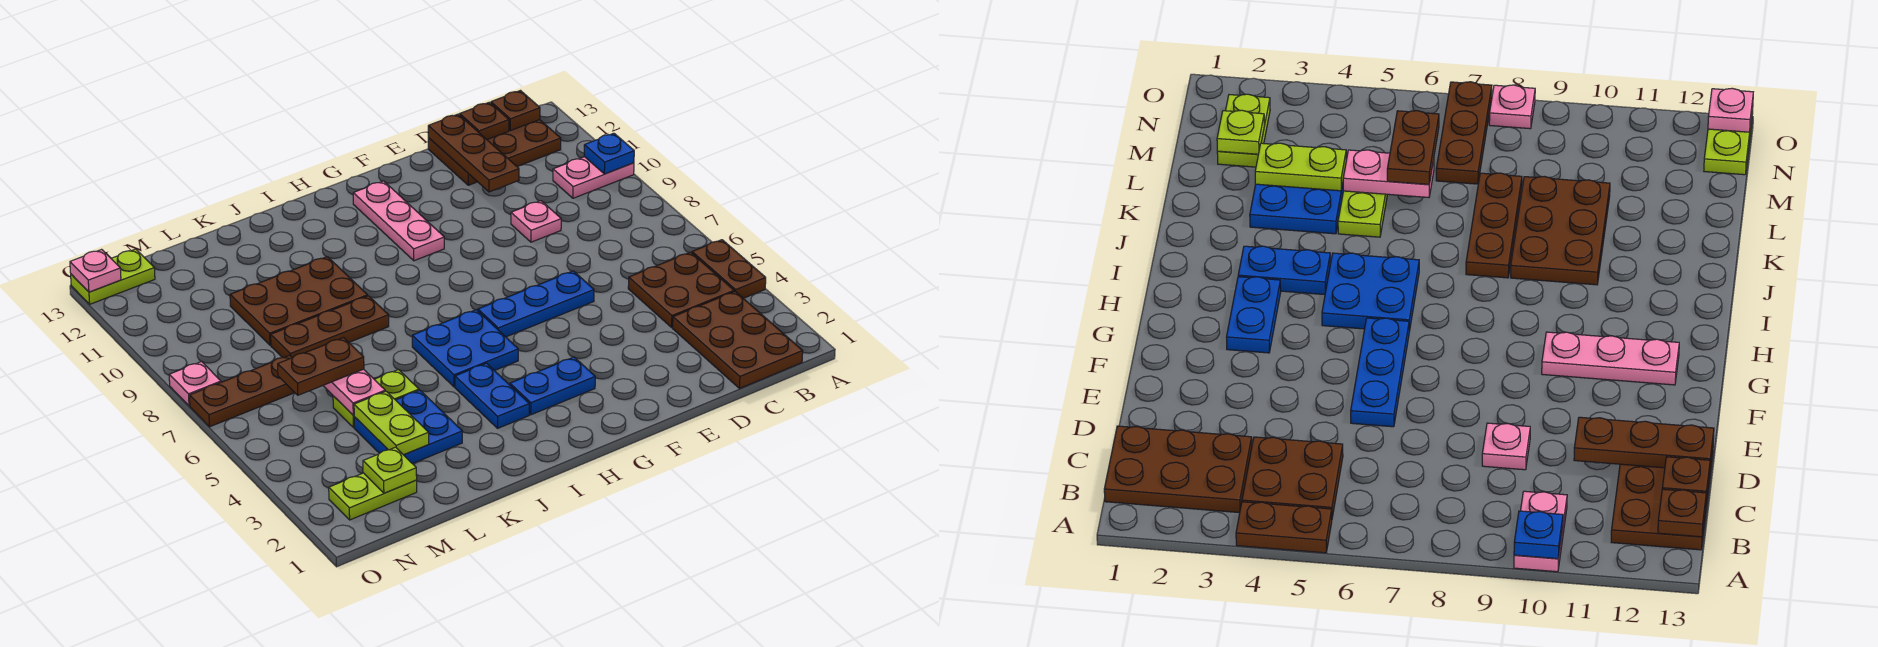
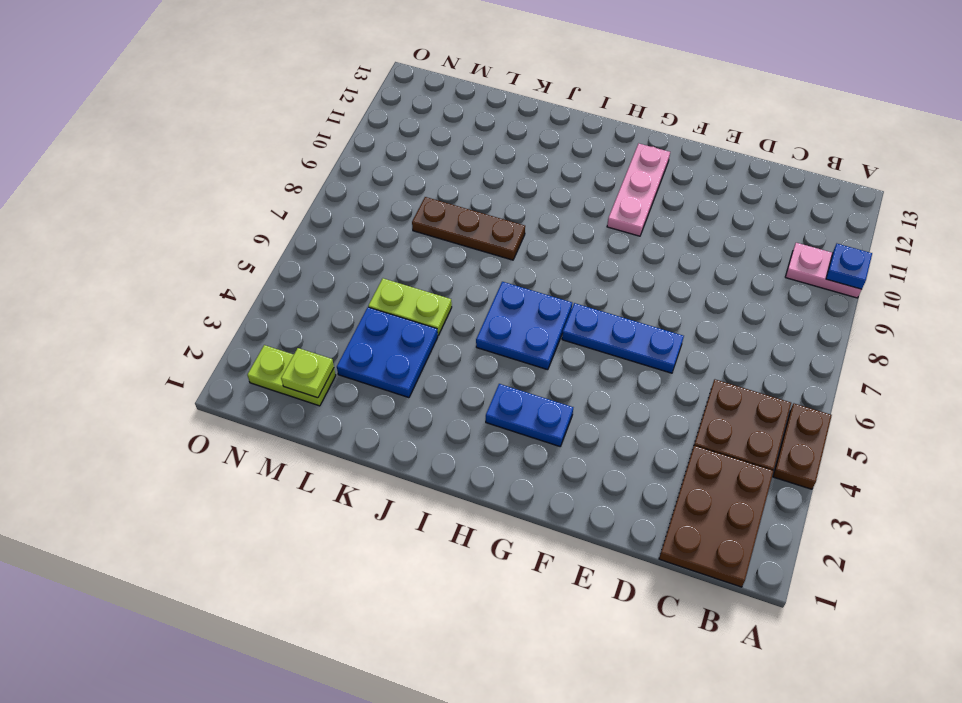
none -> brown plate B12:D13 level 1
none -> pink plate D9 level 1
none -> blue plate I3:I4 level 1

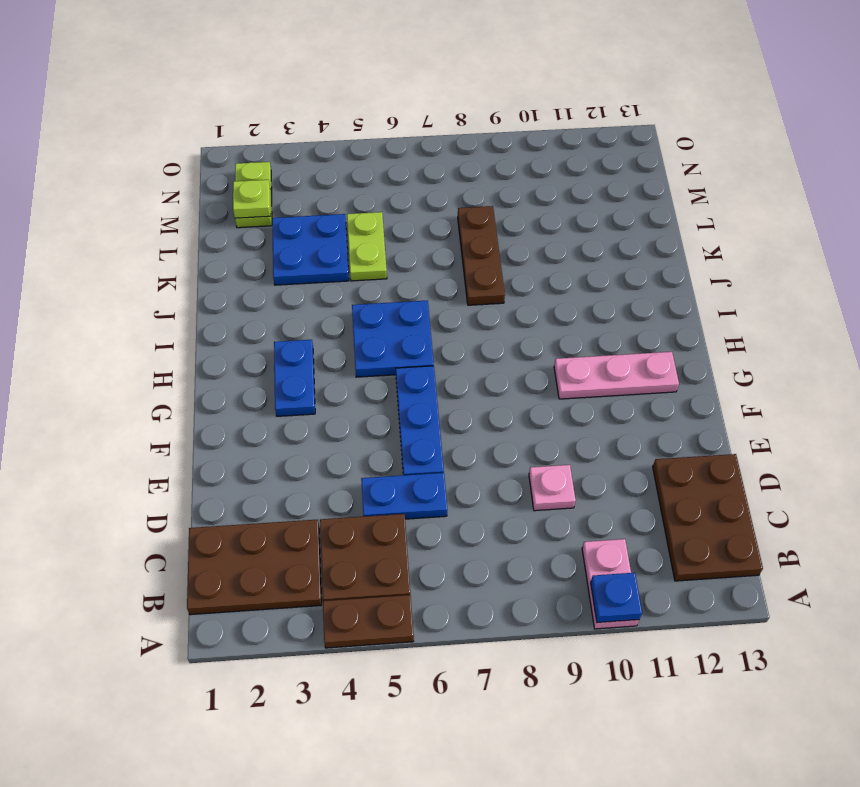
blue plate D5:D6 level 1 -> blue plate I3:I4 level 1
none -> brown plate J9:L10 level 1
none -> brown plate M7:O7 level 1
none -> lime plate N13:O13 level 1

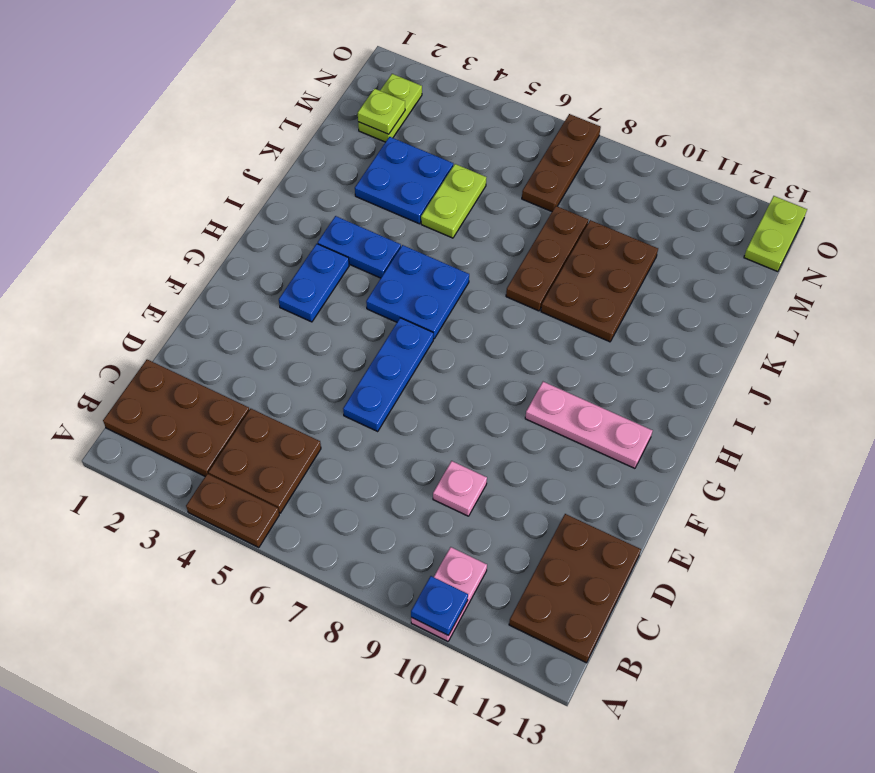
none -> pink plate O8 level 1
none -> brown plate B13 level 2
none -> brown plate C13 level 2

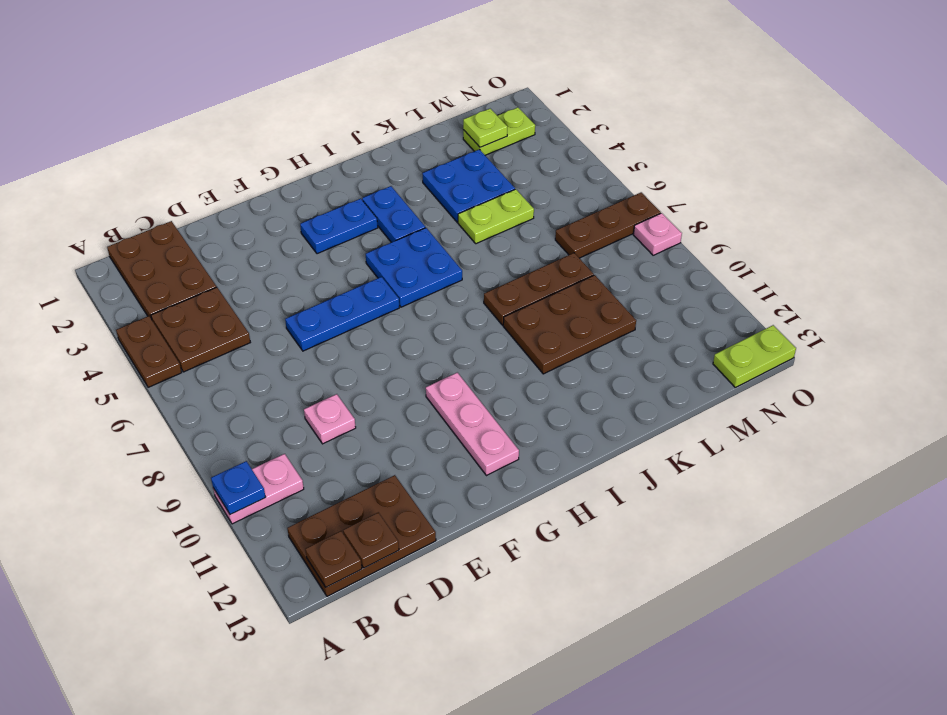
none -> brown plate D11:D13 level 2
none -> lime plate L3:L4 level 2
none -> pink plate L5:L6 level 2

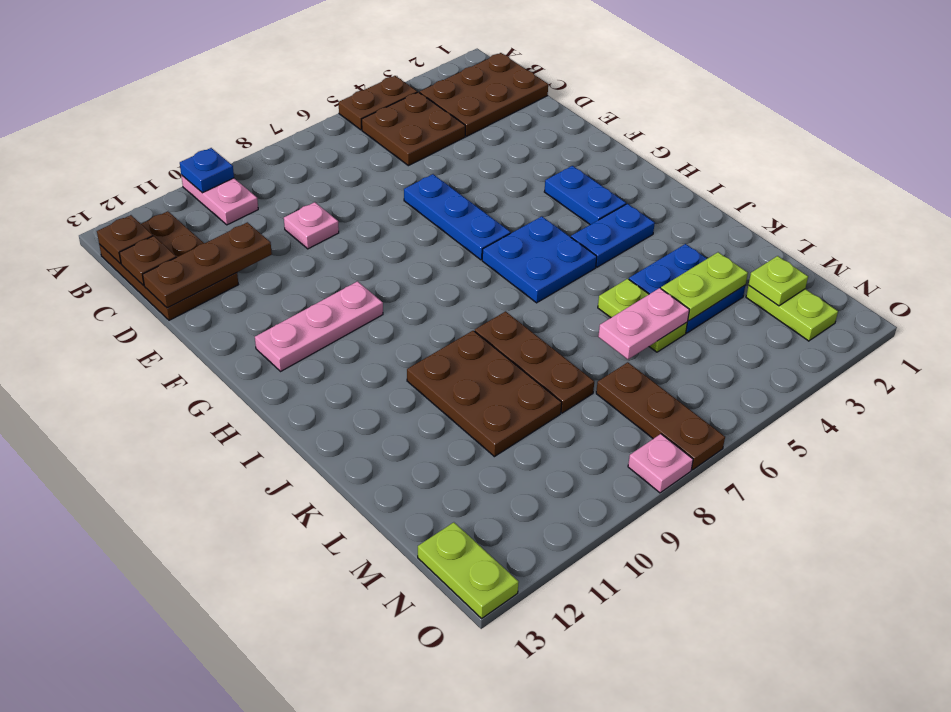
none -> pink plate O13 level 2
none -> brown plate L6:M6 level 3

